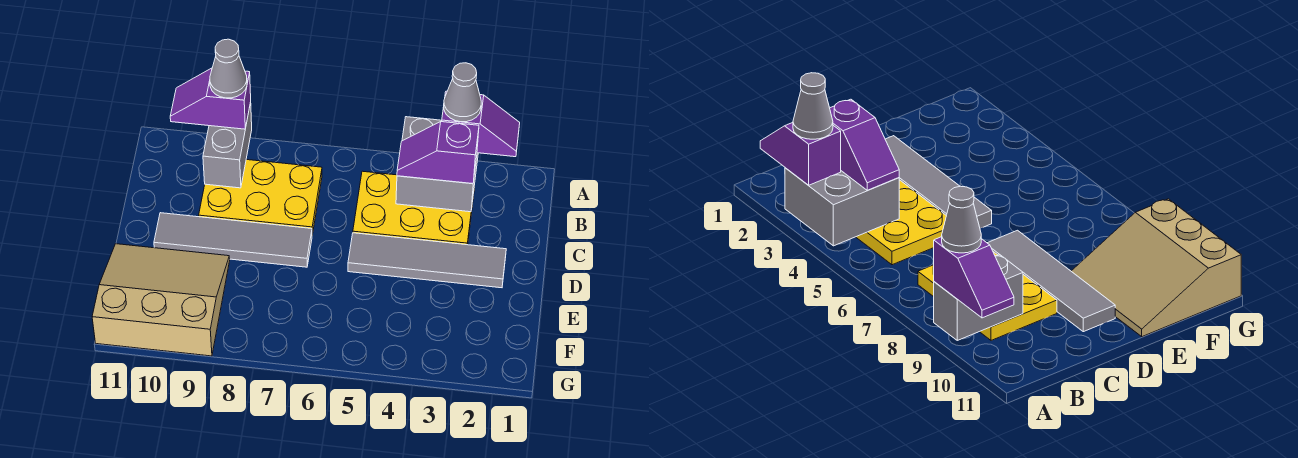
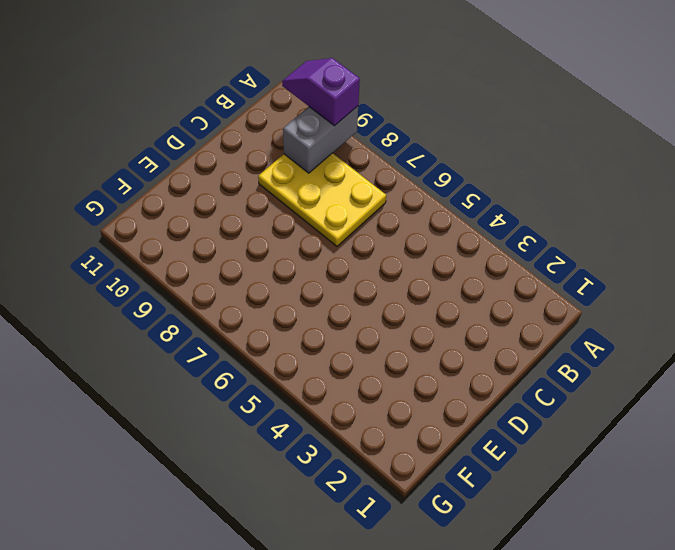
none -> yellow plate B3:C5 level 1
none -> grey tile D2:D5 level 1
none -> grey tile D7:D10 level 1

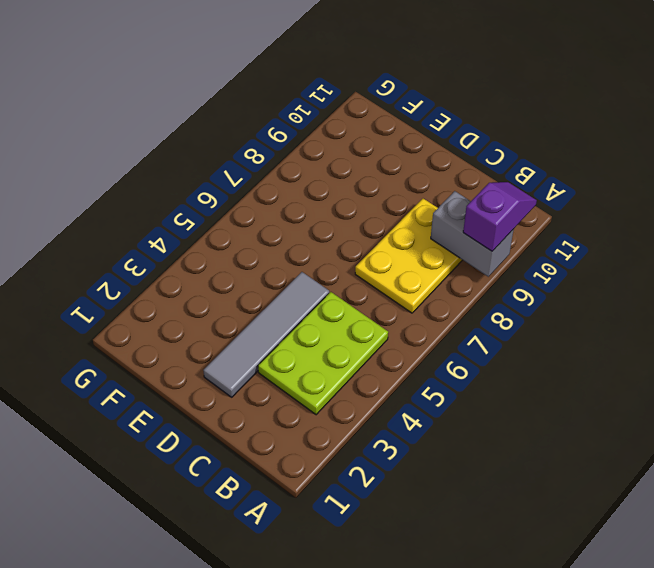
lime plate B3:C5 level 1 -> yellow plate B3:C5 level 1
none -> grey tile D7:D10 level 1
none -> tan slope E9:G11 level 1 top G
none -> grey brick A3:B4 level 2

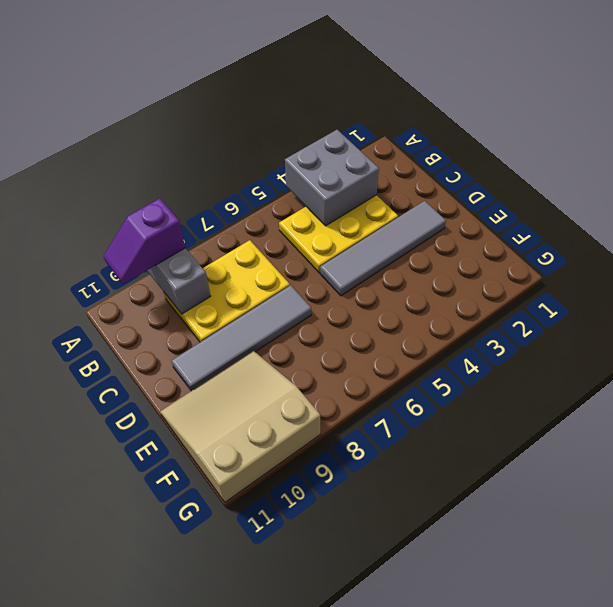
none -> purple slope A2:A3 level 3 top 3
none -> purple slope B3:B4 level 3 top 3
none -> grey cone A3 level 4

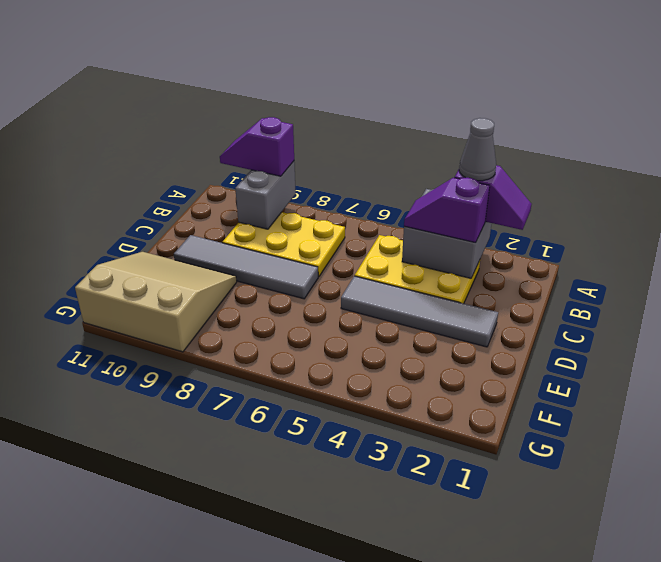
none -> grey cone A9 level 4

